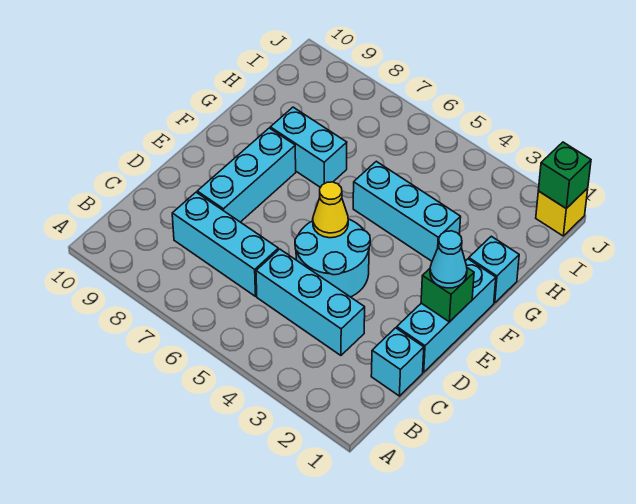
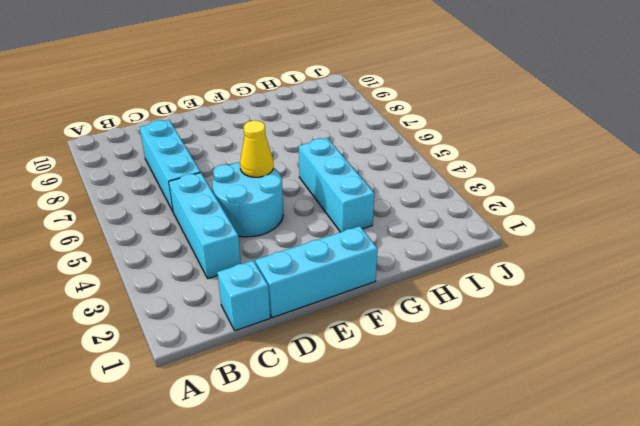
none -> cyan brick D8:F8 level 1
none -> cyan brick G1 level 1
none -> cyan brick G7:G8 level 1

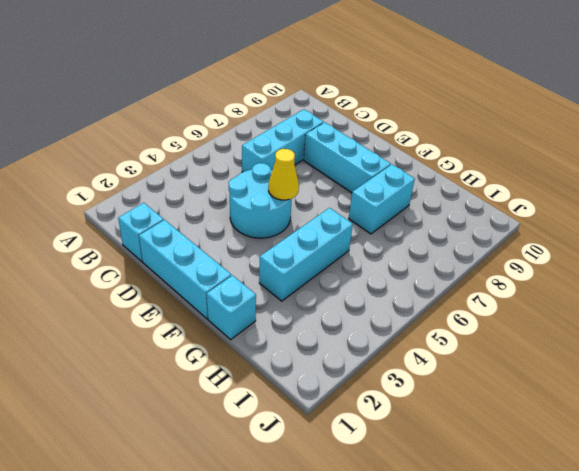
none -> cyan brick C3:C5 level 1
none -> yellow brick J1 level 1
none -> green brick E1 level 2

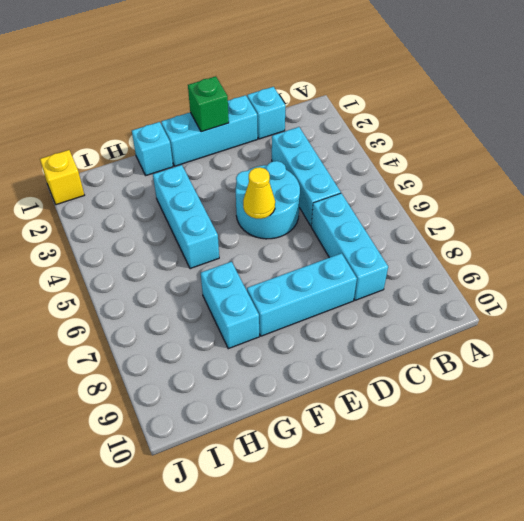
none -> green brick J1 level 2
none -> cyan cone E1 level 3

